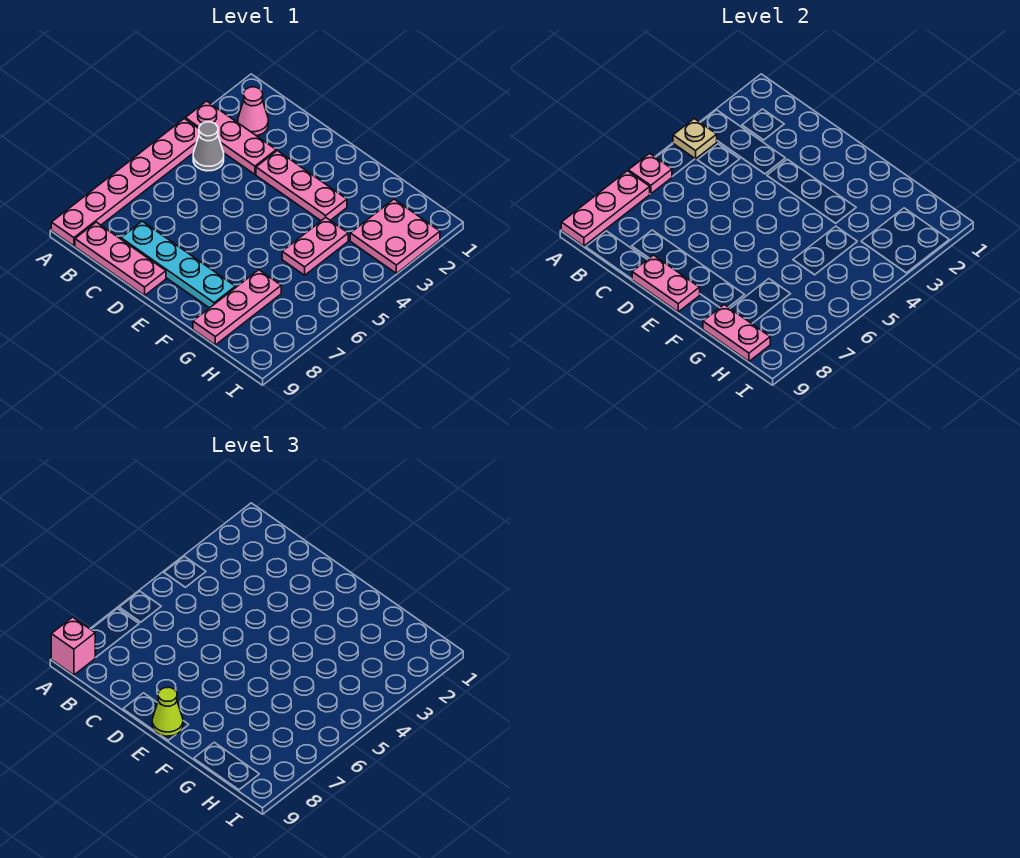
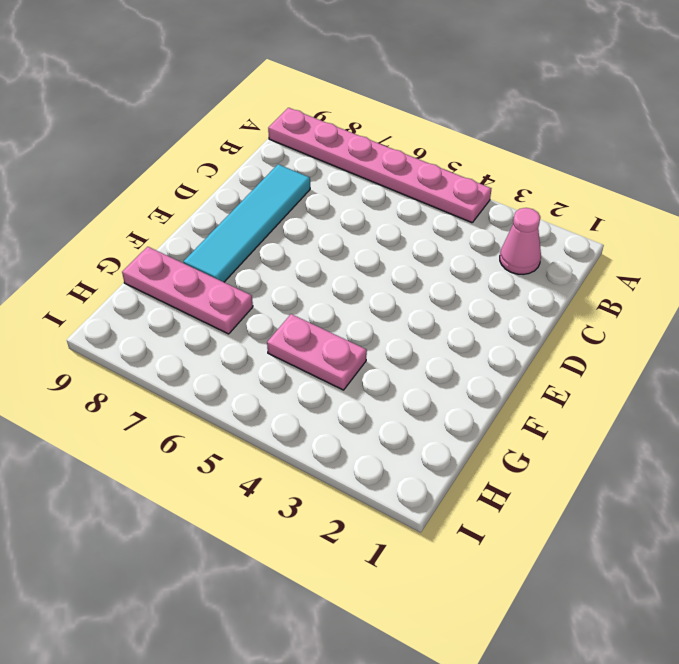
cyan tile C8:F8 level 1 -> cyan plate C8:F8 level 1
none -> pink plate A3:C3 level 1
none -> grey cone B4 level 1
none -> pink plate B9:D9 level 1

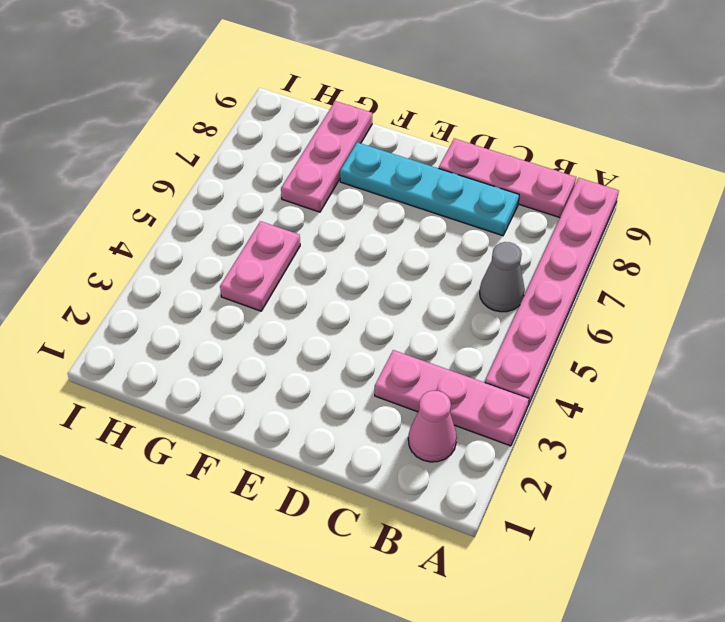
grey cone B6 level 1 -> grey cone B4 level 1
none -> pink plate D3:F3 level 1
none -> pink plate H2:I3 level 1
none -> tan plate A4 level 2

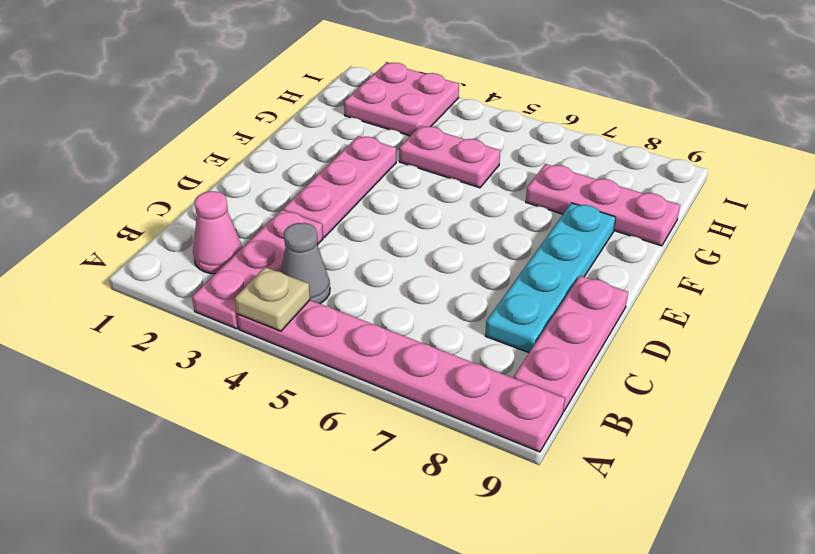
none -> pink plate A6 level 2
none -> pink plate A7:A9 level 2
none -> pink plate D9:E9 level 2

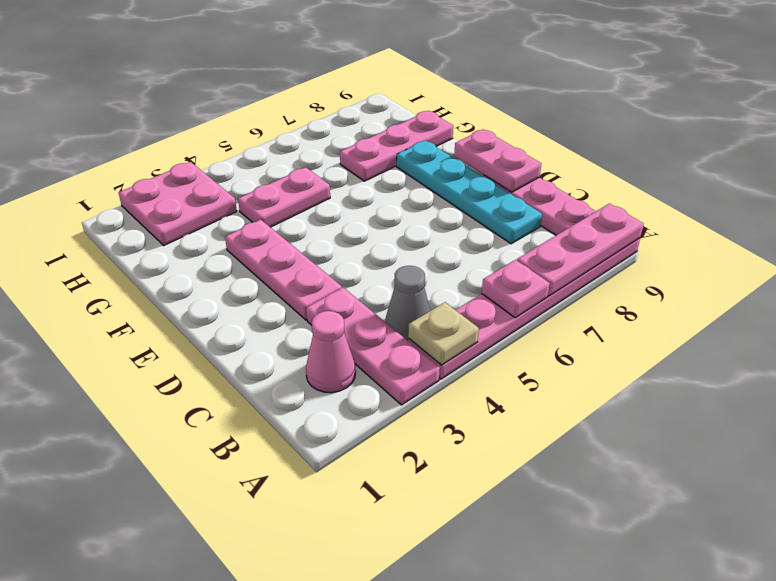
none -> pink plate G9:H9 level 2
none -> pink brick A9 level 3
none -> lime cone E9 level 3

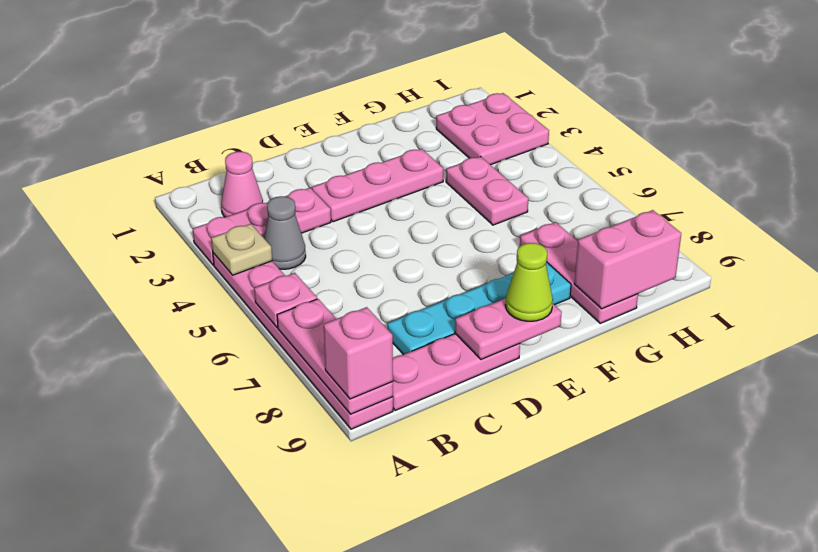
pink brick G9:H9 level 2 -> pink plate G9:H9 level 2

